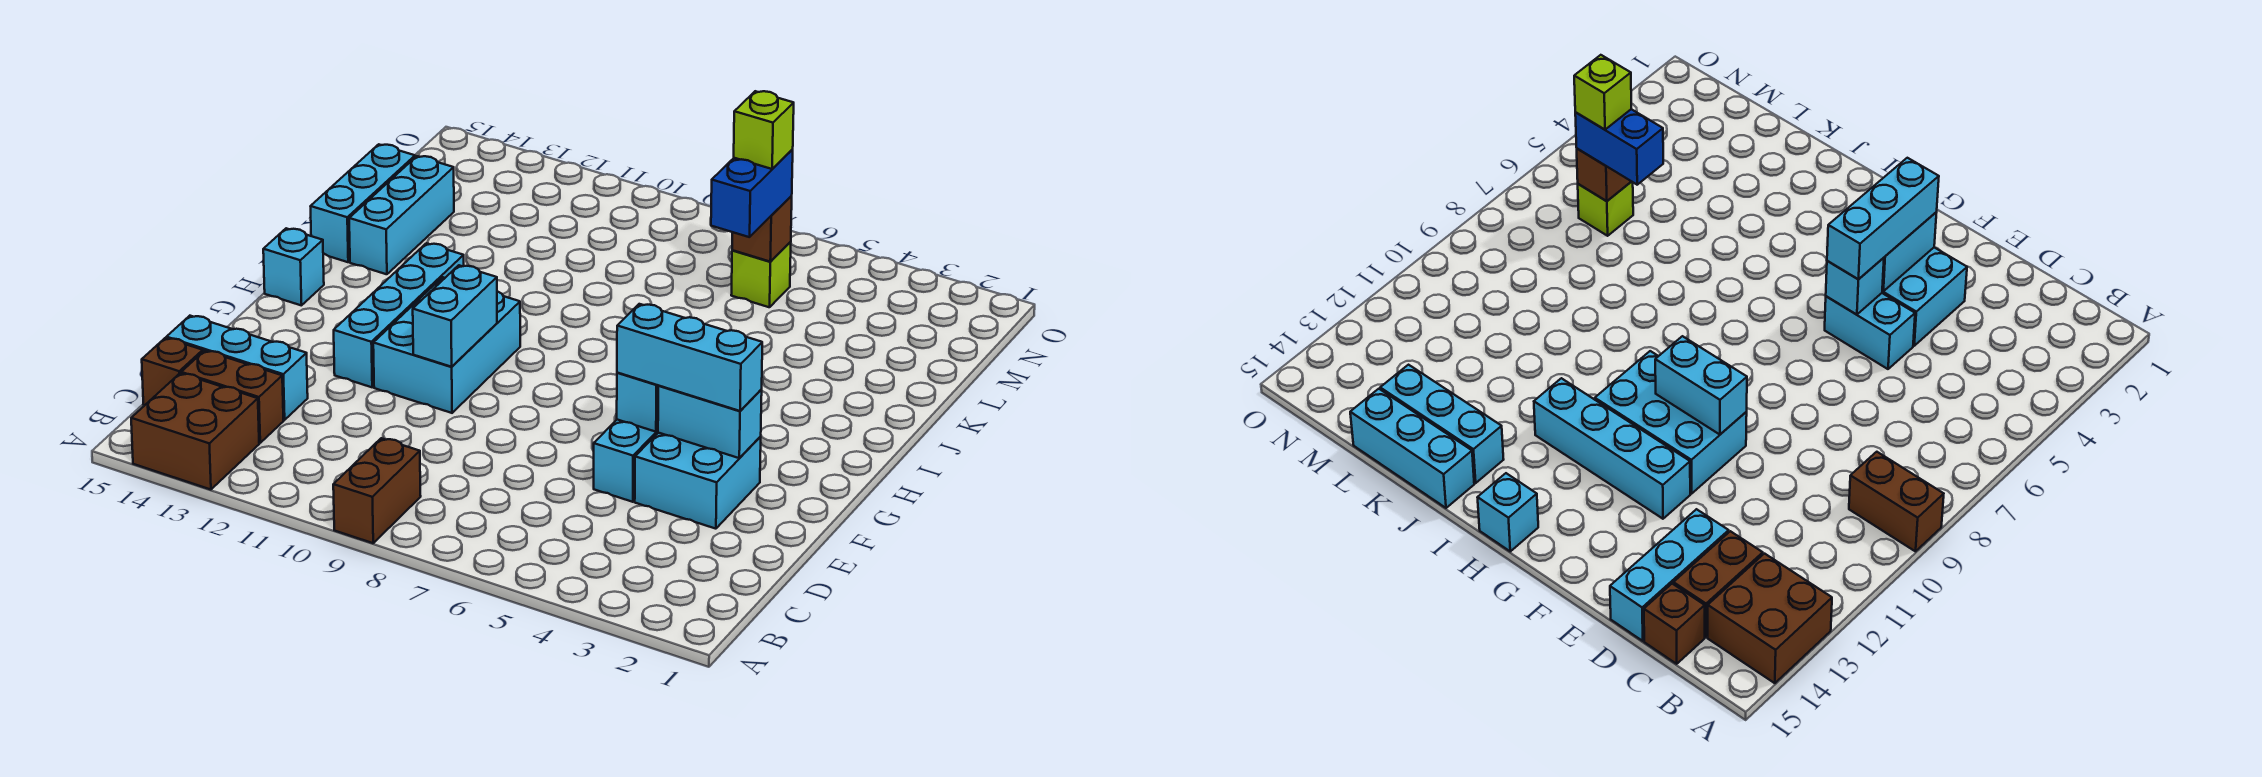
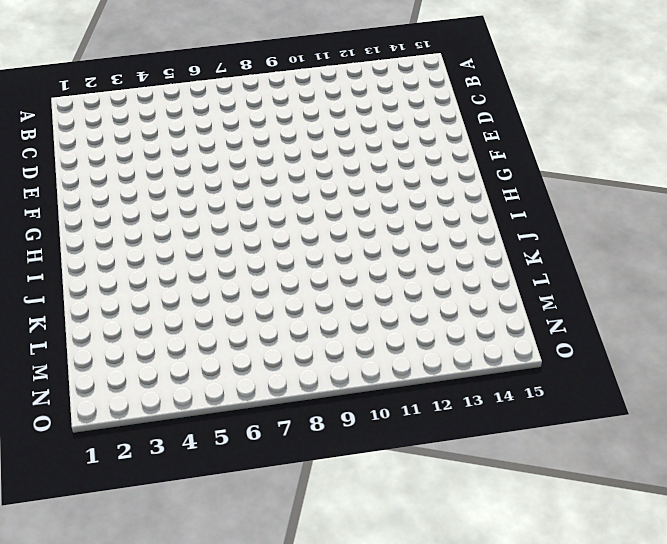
none -> brown brick A9:B9 level 1
none -> brown brick A13:B14 level 1
none -> brown brick C13:C14 level 1

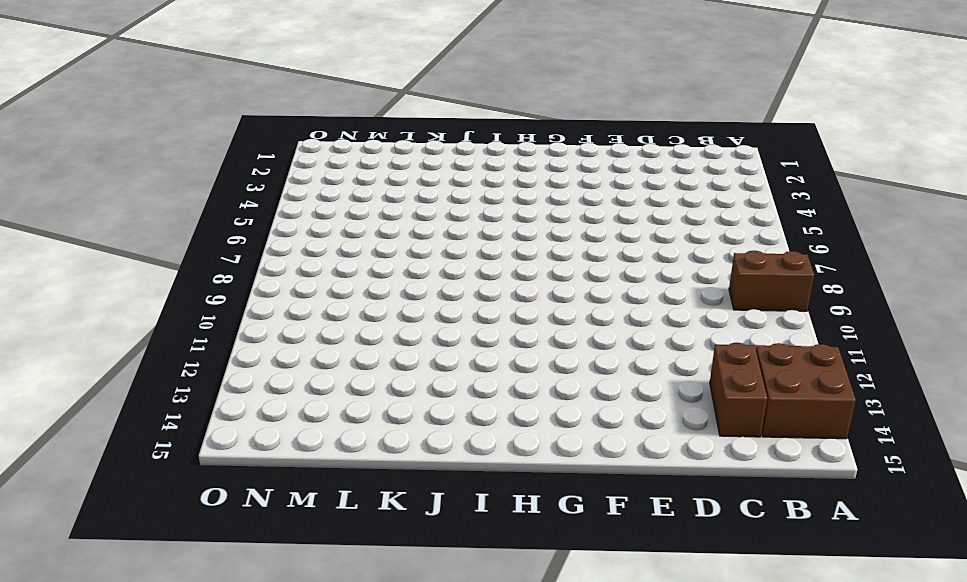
none -> brown brick C15 level 1
none -> cyan brick D13:D15 level 1
none -> cyan brick E3:F4 level 1

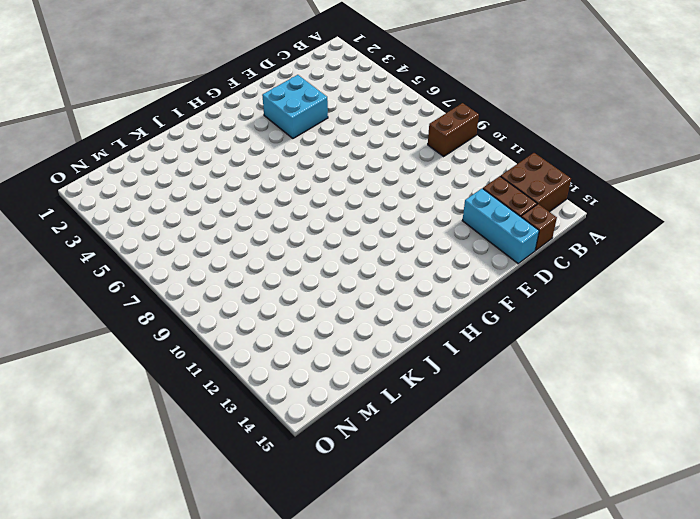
none -> cyan brick E5:F5 level 1
none -> cyan brick F10:H11 level 1
none -> cyan brick F12:I12 level 1

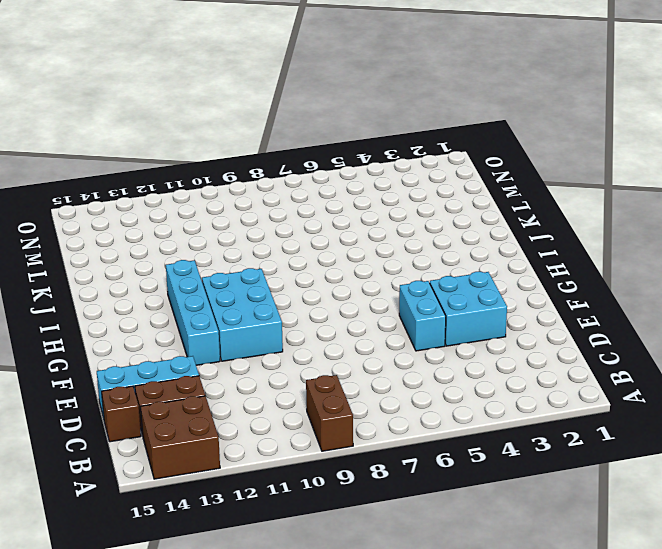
none -> cyan brick H15 level 1
none -> cyan brick J14:L14 level 1
none -> cyan brick J15:L15 level 1

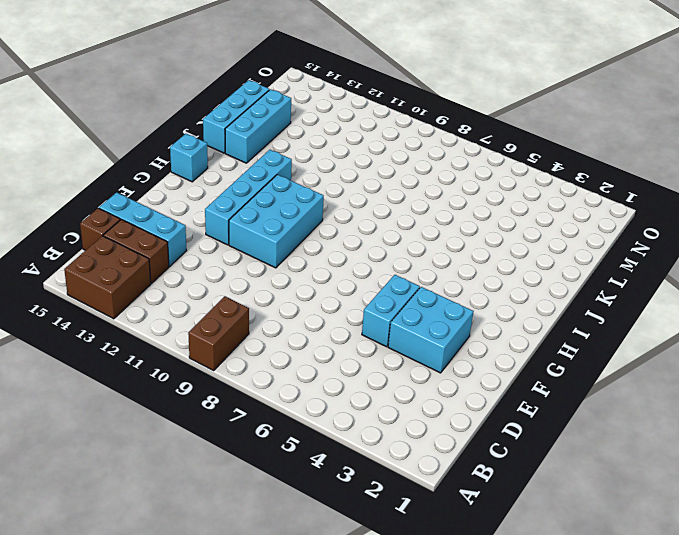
none -> lime brick M6 level 1
none -> cyan brick F3:F4 level 2
none -> cyan brick F5 level 2

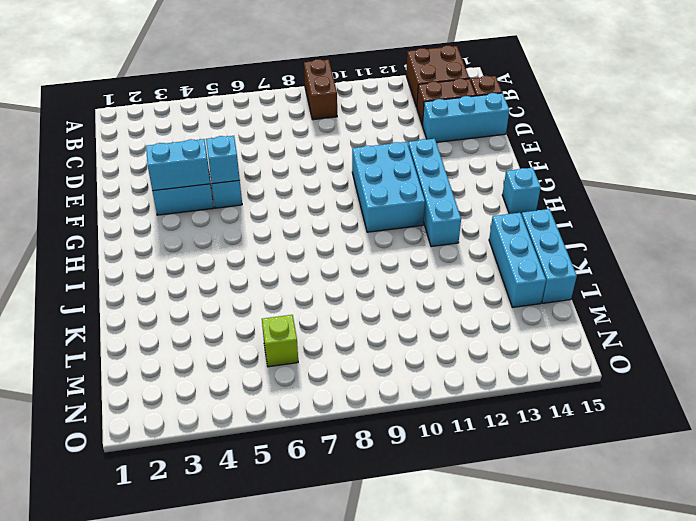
none -> cyan brick F10:G10 level 2
none -> brown brick M6 level 2
none -> cyan brick F3:F5 level 3

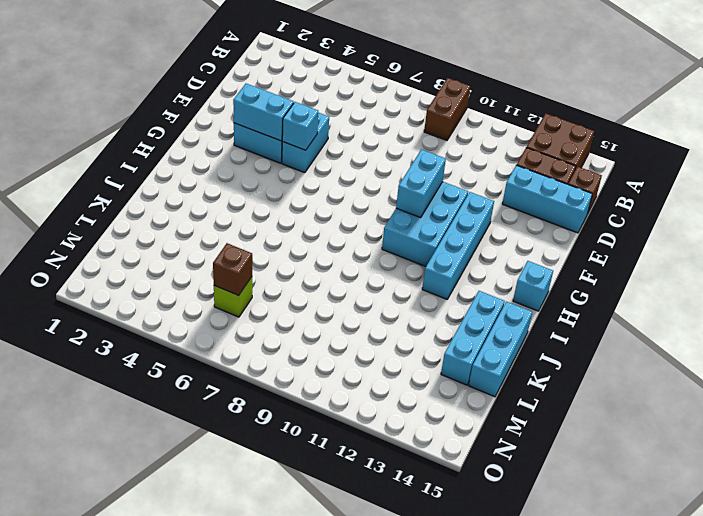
none -> cyan brick F3:F5 level 3
none -> blue brick L6:M6 level 3
none -> lime brick M6 level 4

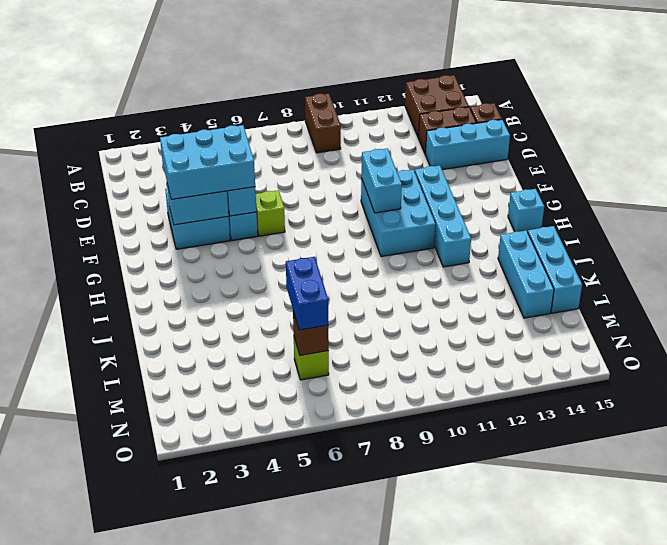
cyan brick E3:F5 level 3 -> cyan brick F3:F5 level 3
lime brick F6 level 1 -> lime brick M6 level 4

